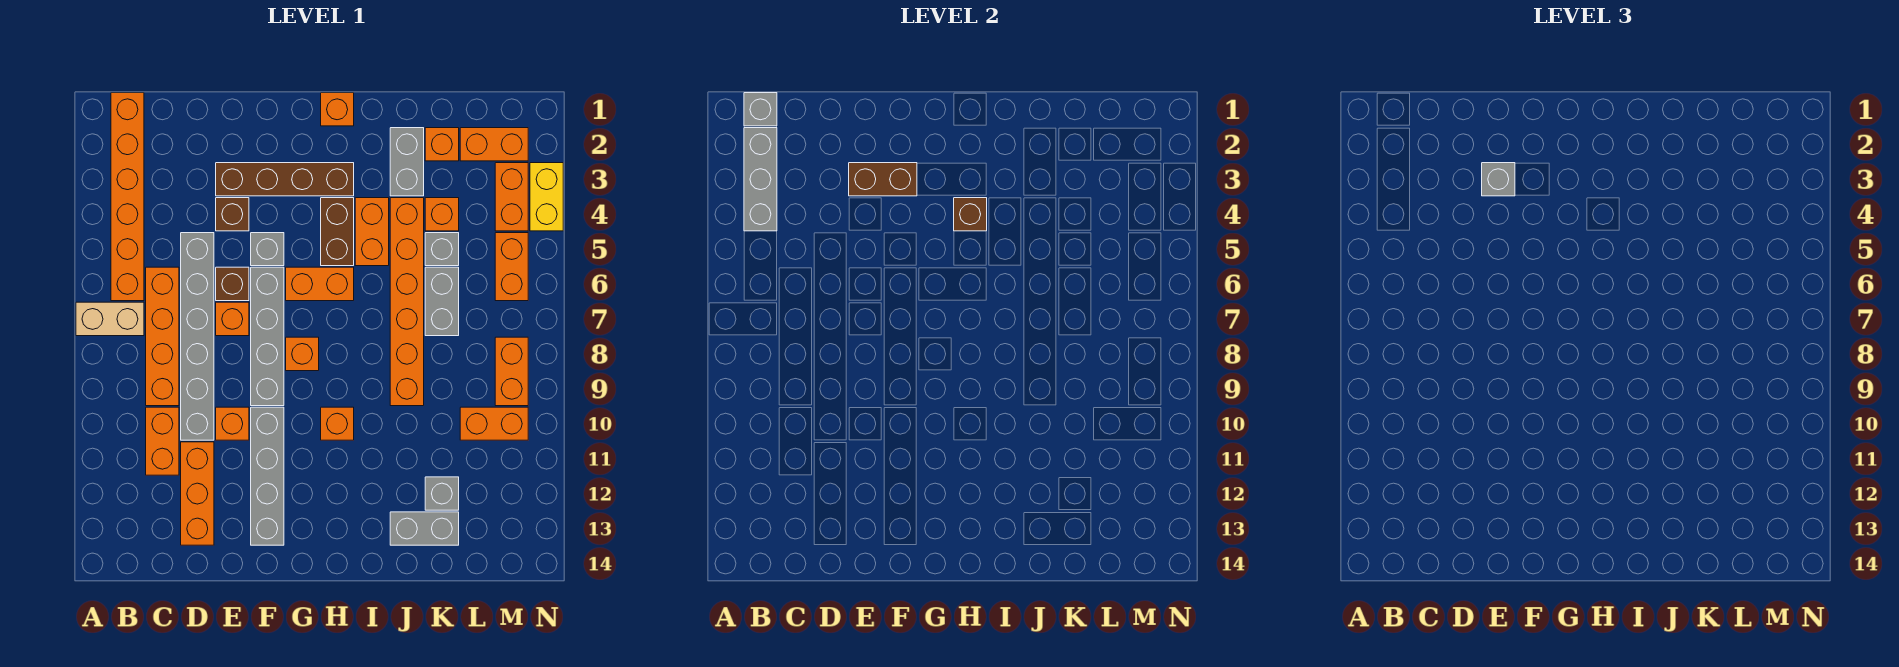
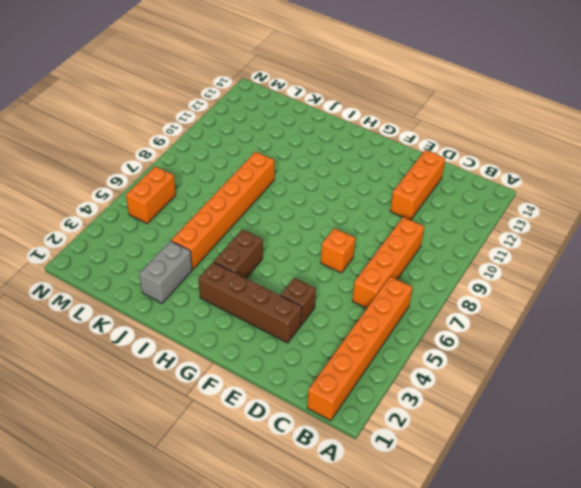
none -> tan brick A7:B7 level 1
none -> orange brick C10:C11 level 1
none -> grey brick D5:D10 level 1
none -> brown brick E6 level 1

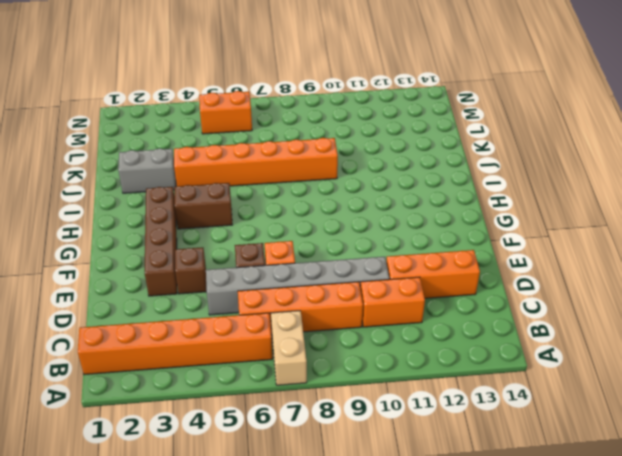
none -> orange brick E10 level 1
none -> grey brick F5 level 1
none -> grey brick F6:F9 level 1
none -> grey brick F10:F13 level 1

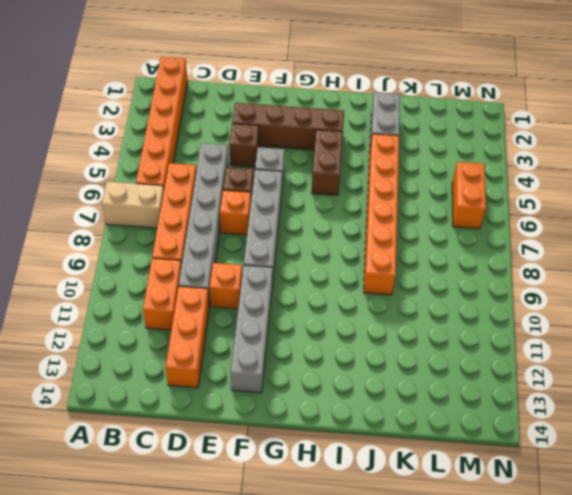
none -> orange brick G6:H6 level 1
none -> orange brick G8 level 1
none -> orange brick H1 level 1
none -> orange brick H10 level 1

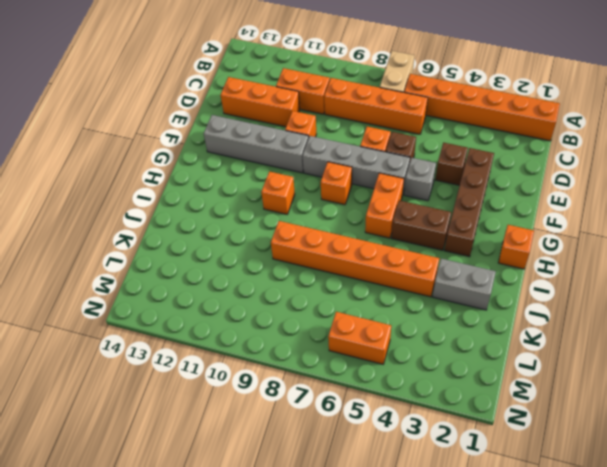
none -> grey brick D5:D10 level 1
none -> orange brick I4:I5 level 1
none -> grey brick J13:K13 level 1
none -> orange brick K2 level 1

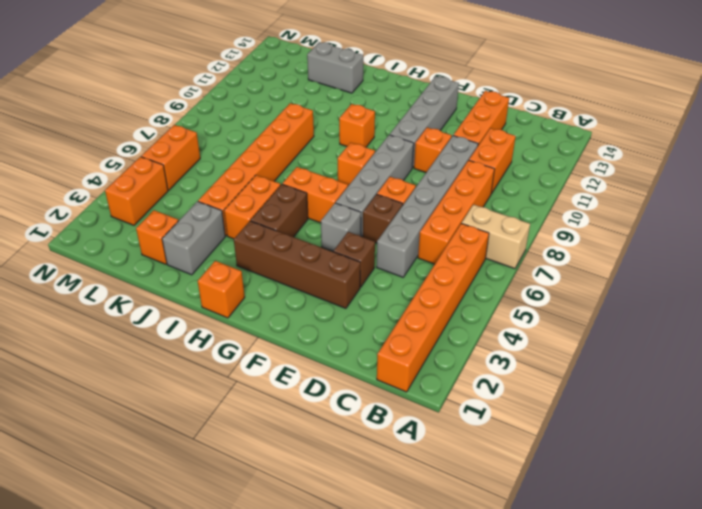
none -> orange brick K4 level 1
none -> grey brick K5 level 1
none -> grey brick K6:K7 level 1
none -> grey brick K12 level 1

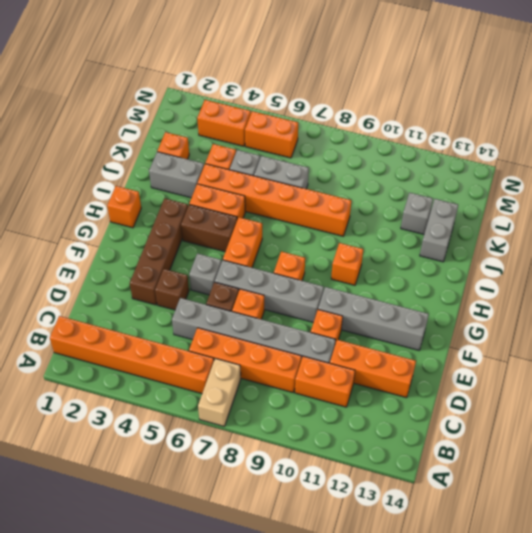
none -> orange brick L2:M2 level 1
none -> orange brick L10:M10 level 1
none -> orange brick M8:M9 level 1
none -> yellow brick N3:N4 level 1

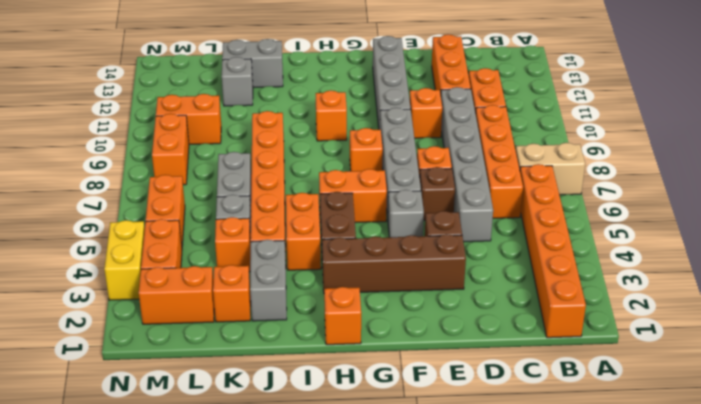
none -> grey brick B1 level 2
none -> grey brick B2:B4 level 2
none -> brown brick E3:F3 level 2
none -> brown brick H4 level 2

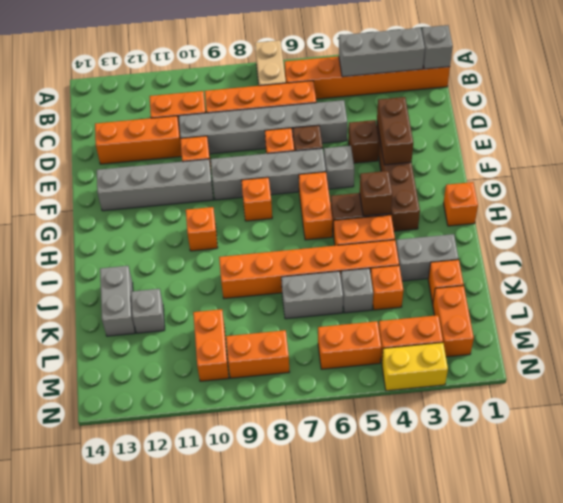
none -> grey brick E3 level 3

